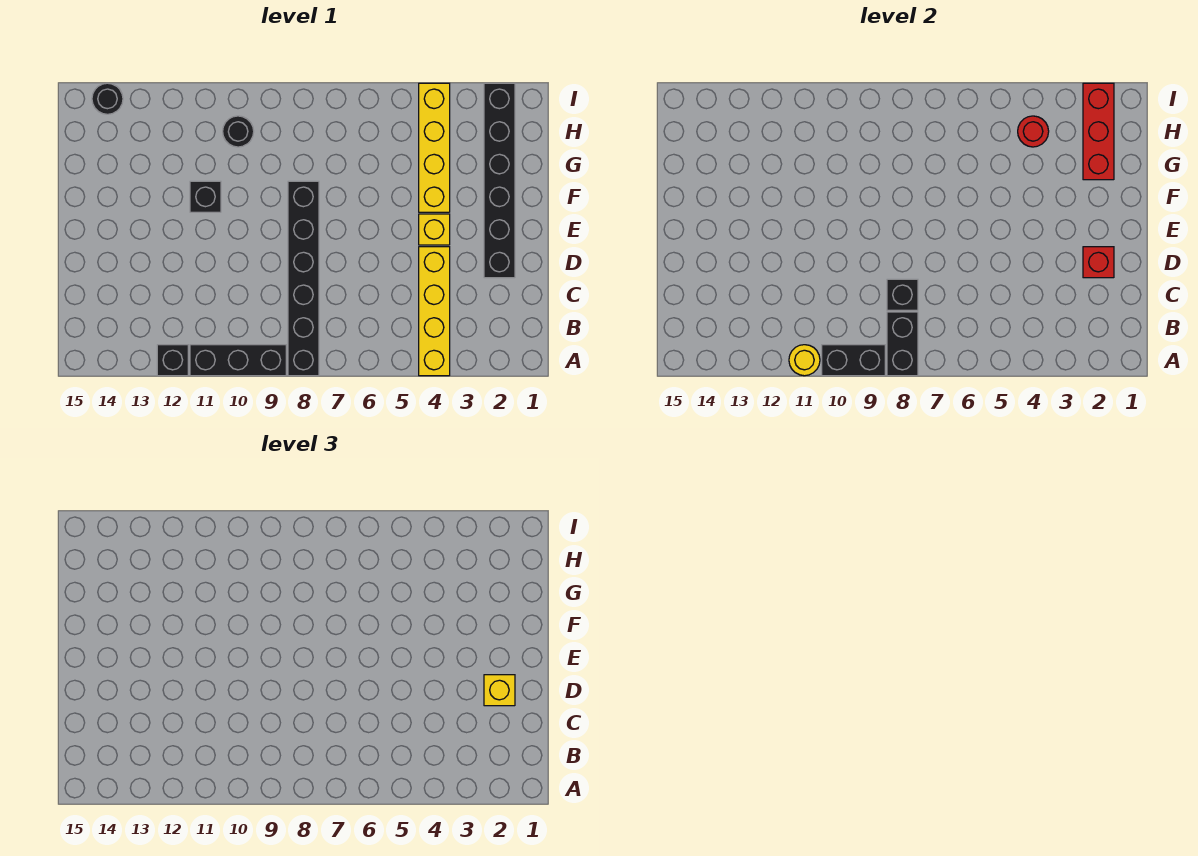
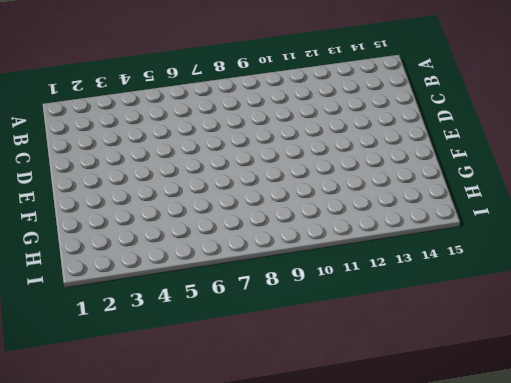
none -> yellow brick A4:D4 level 1
none -> black brick A8:F8 level 1
none -> black brick A9:A11 level 1

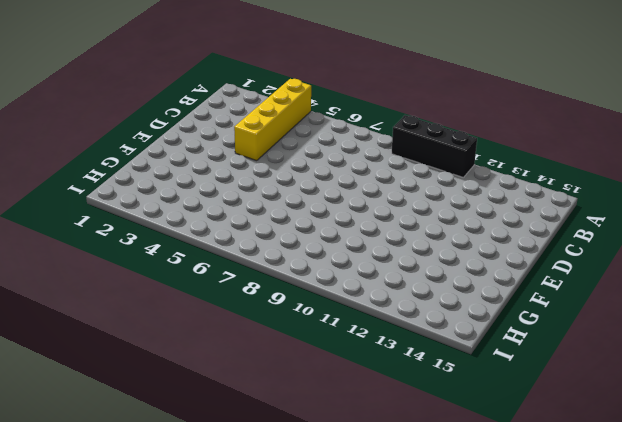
none -> black brick A8:F8 level 1
none -> black brick A12 level 1
none -> black brick D2:I2 level 1

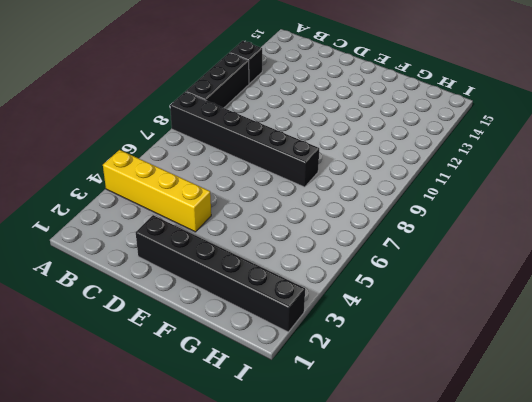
none -> yellow brick E4 level 1
none -> yellow brick F4:I4 level 1
none -> black brick F11 level 1

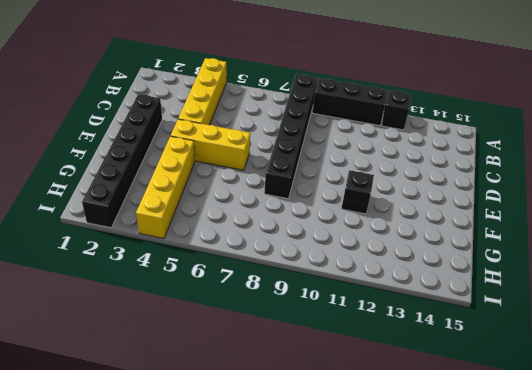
yellow brick E4:E6 level 1 -> yellow brick E4 level 1
none -> black round brick H10 level 1
none -> black round brick I14 level 1
none -> black brick A8:B8 level 2

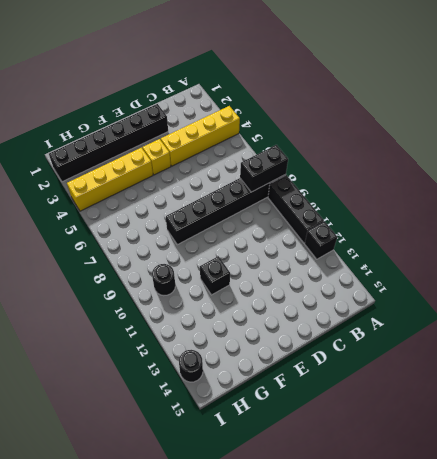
none -> black brick A9:A10 level 2
none -> yellow round brick A11 level 2
none -> black brick C8 level 2

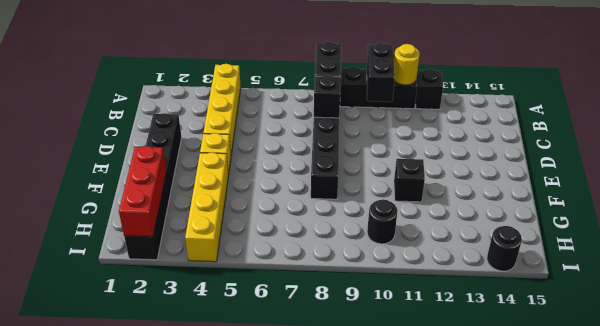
black brick A10:B10 level 2 -> black brick A9:A10 level 2
none -> red brick D2 level 2
none -> red round brick H4 level 2
none -> yellow brick D2 level 3

